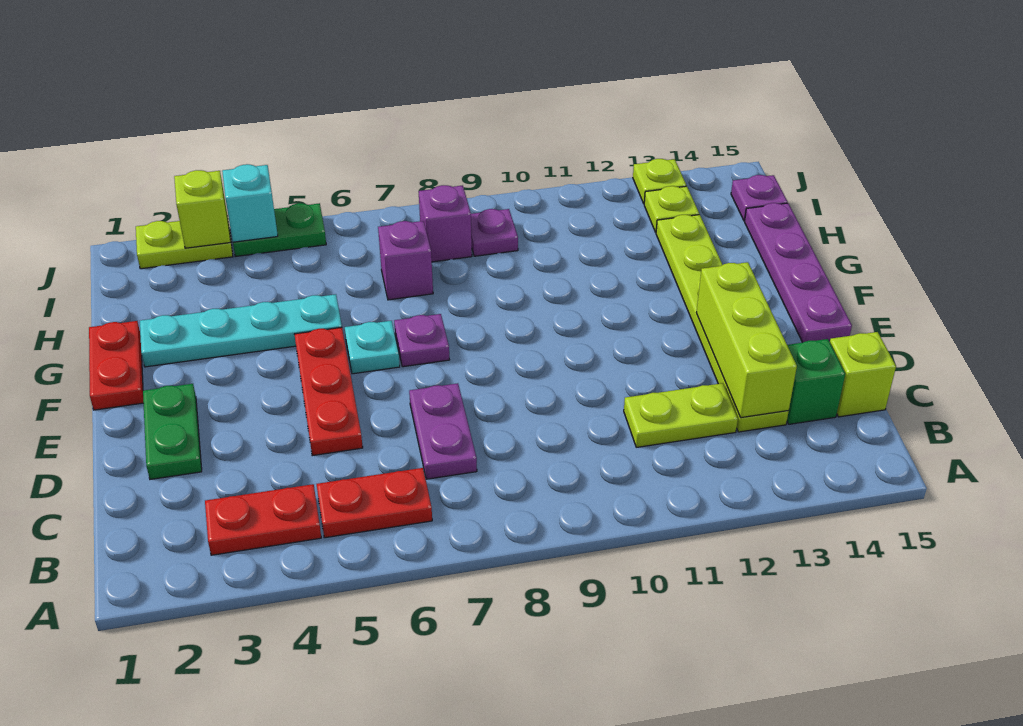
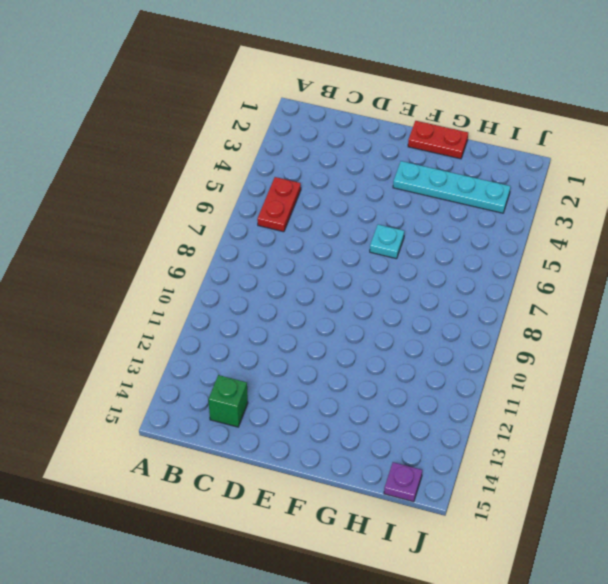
cyan plate F3:I3 level 1 -> cyan plate G2:G5 level 1
none -> red plate B3:B4 level 1
none -> purple plate C7:D7 level 1
none -> lime plate C11:C12 level 1

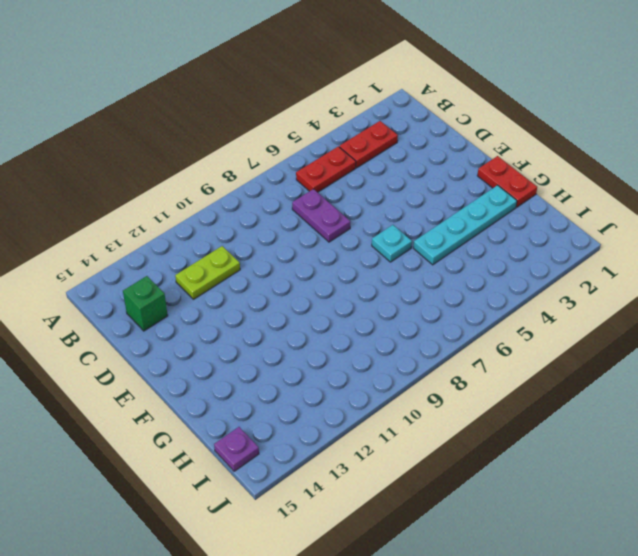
none -> lime plate C13:H13 level 1
none -> lime brick C15 level 1
none -> green plate D2:E2 level 1

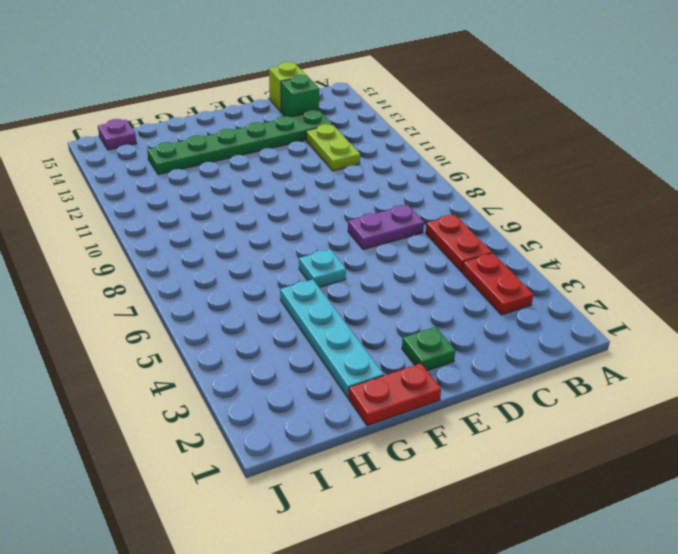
green plate C13:H13 level 1 -> lime plate C13:H13 level 1
green plate E2 level 1 -> green plate D2:E2 level 1
none -> red plate D5:F5 level 1
none -> purple plate E15:H15 level 1
none -> purple plate F7 level 1

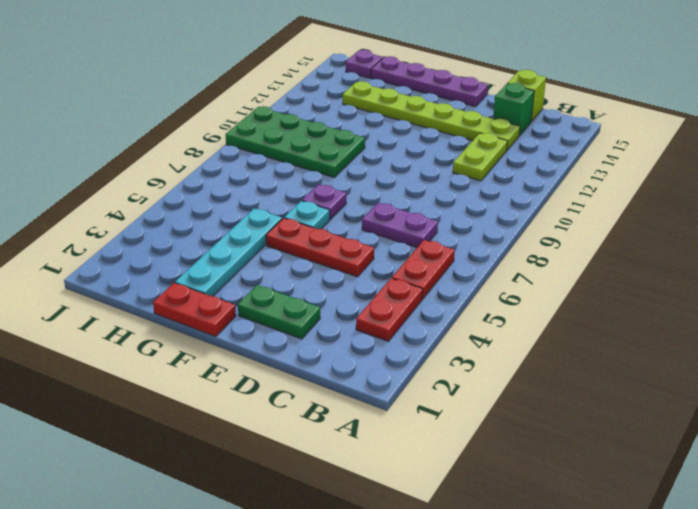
green plate G9:J10 level 1 -> purple plate I9 level 1
none -> purple brick H7 level 1
none -> purple brick I8 level 1
none -> lime plate I13 level 1

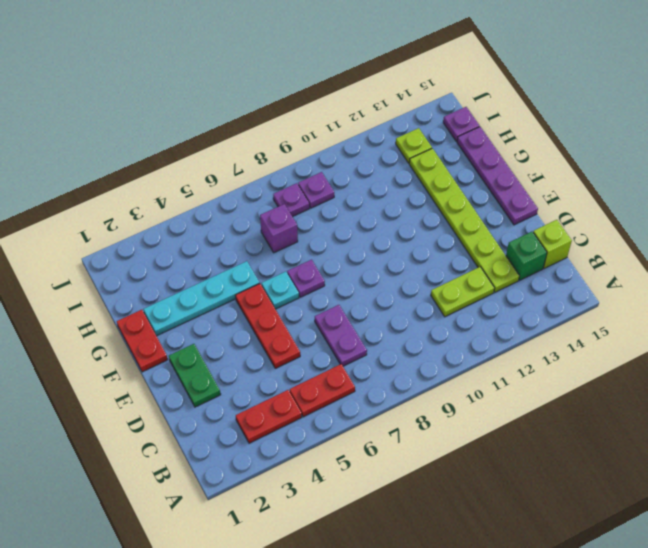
purple plate I8 level 1 -> purple brick I8 level 1
none -> lime plate J2:J3 level 1
none -> green plate J4:J5 level 1
none -> lime plate J13 level 1

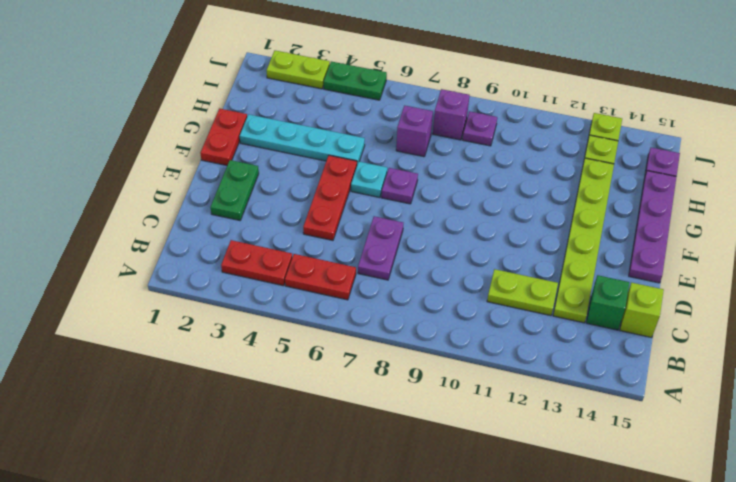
none -> lime brick C13:E13 level 2
none -> lime brick J3 level 2
none -> cyan brick J4 level 2

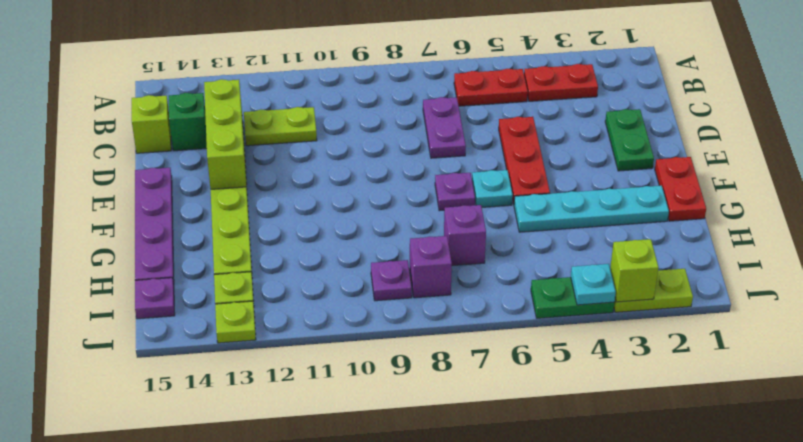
cyan plate J4 level 2 -> cyan brick J4 level 2

